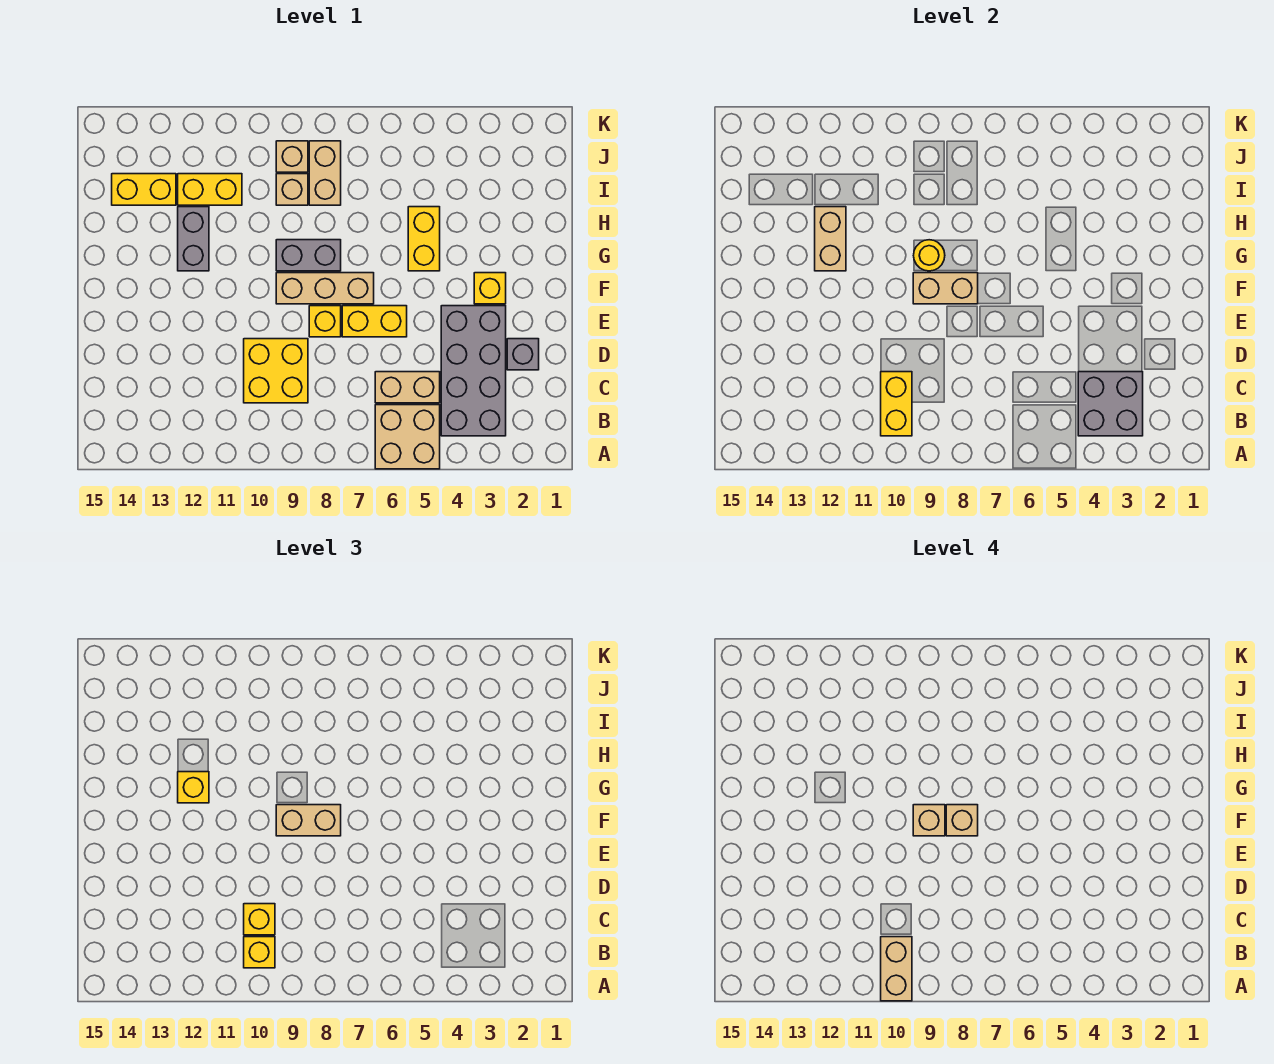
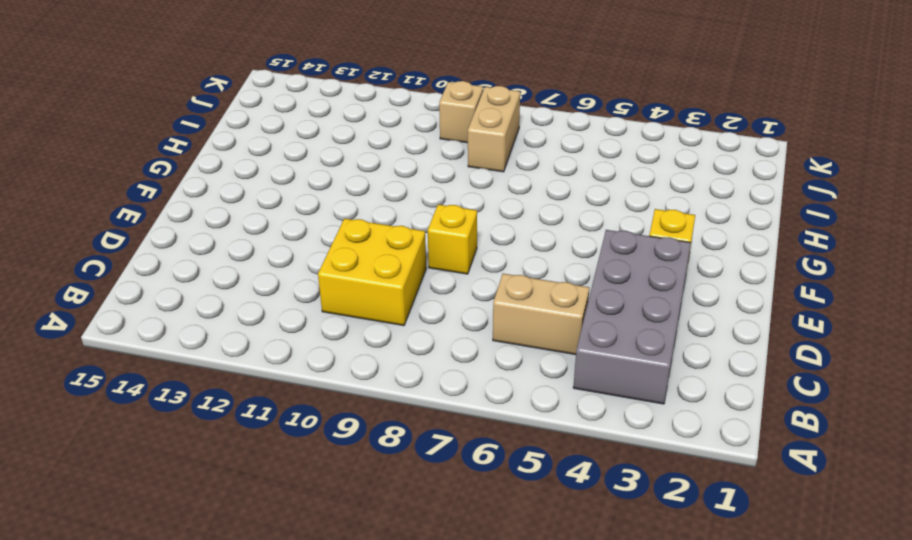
none -> tan brick A5:B6 level 1
none -> grey brick D2 level 1
none -> yellow brick E6:E7 level 1

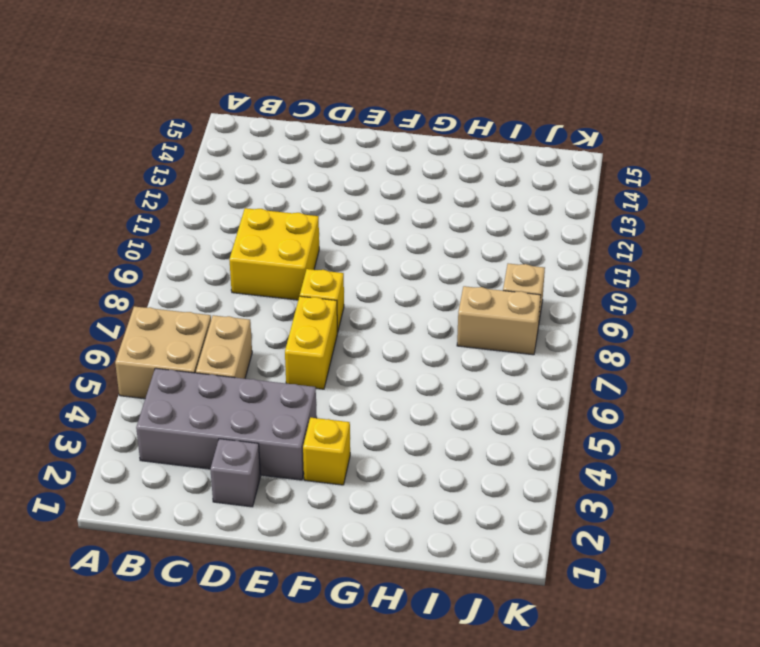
none -> tan brick F7:F9 level 1
none -> yellow brick G5:H5 level 1
none -> grey brick G8:G9 level 1

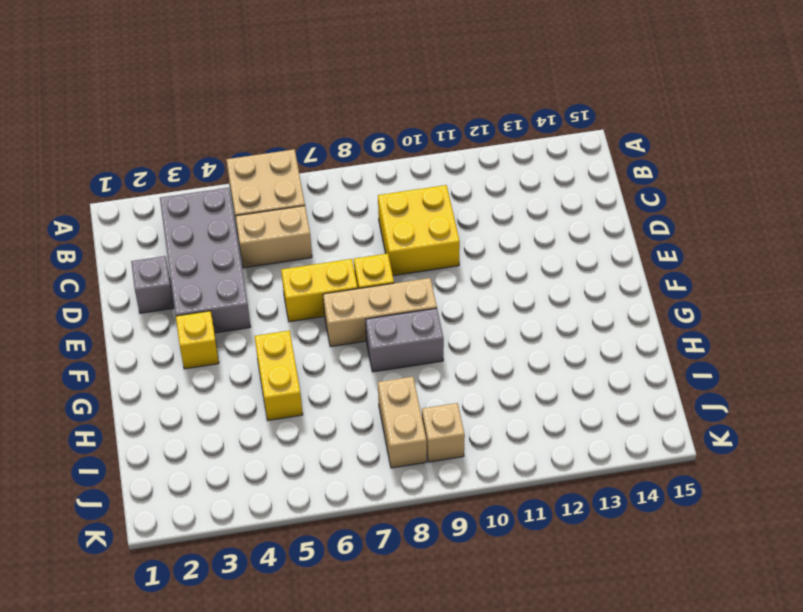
none -> grey brick G12:H12 level 1
none -> tan brick I9 level 1
none -> yellow brick I11:I12 level 1

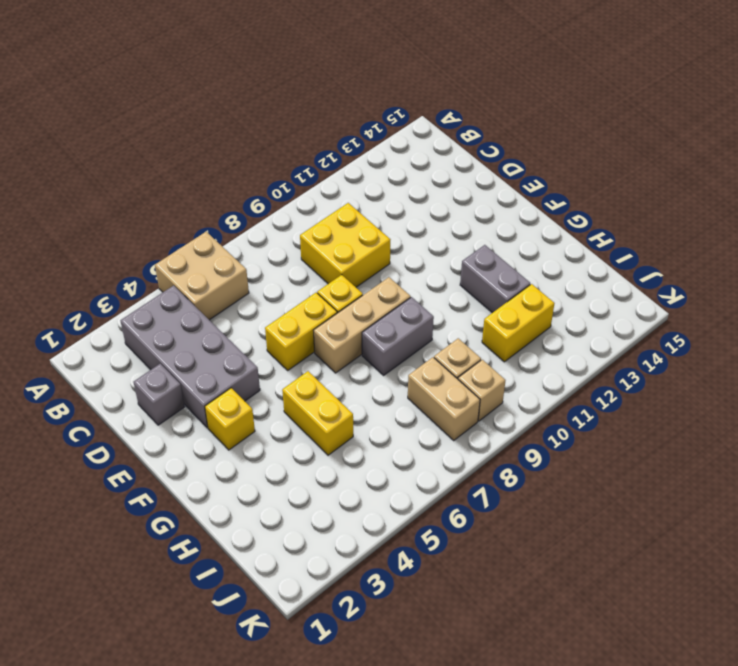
none -> tan brick C5:C6 level 1
none -> yellow brick I13:I14 level 1
none -> grey brick B3:C4 level 2

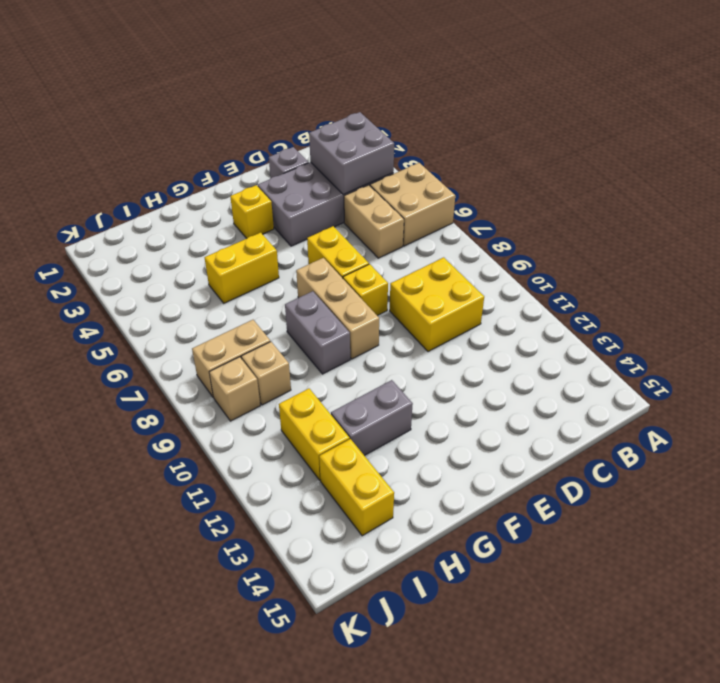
none -> yellow brick B10:C10 level 2
none -> tan brick F8:F9 level 2
none -> yellow round brick G9 level 2

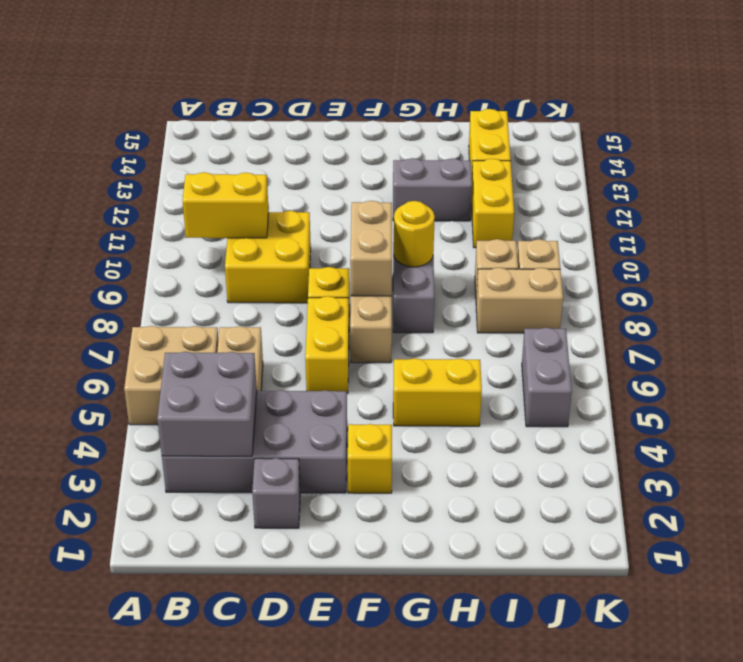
grey brick J5:J6 level 1 -> none
none -> tan brick G12:H12 level 2
none -> yellow brick B10 level 3
none -> yellow brick C10 level 3

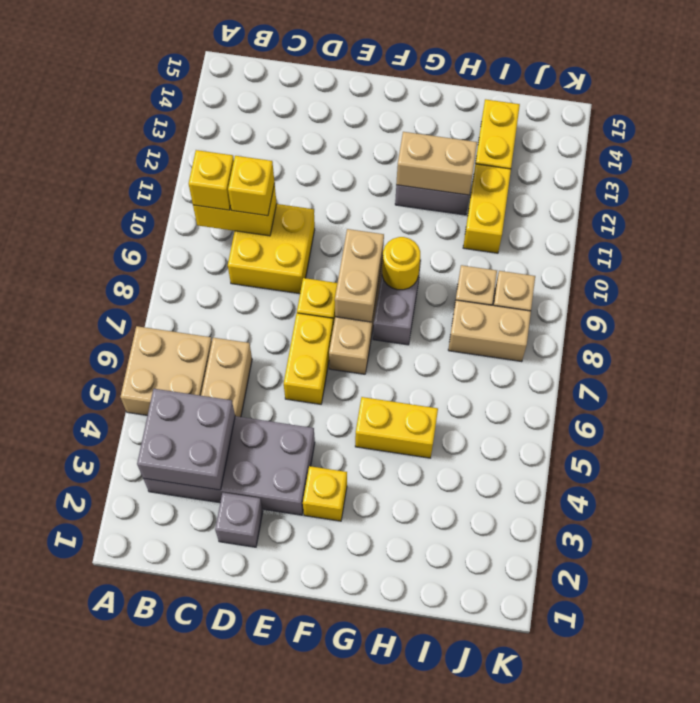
none -> tan brick F8:F9 level 3
none -> yellow brick G12 level 3
none -> tan brick A10:B10 level 4

